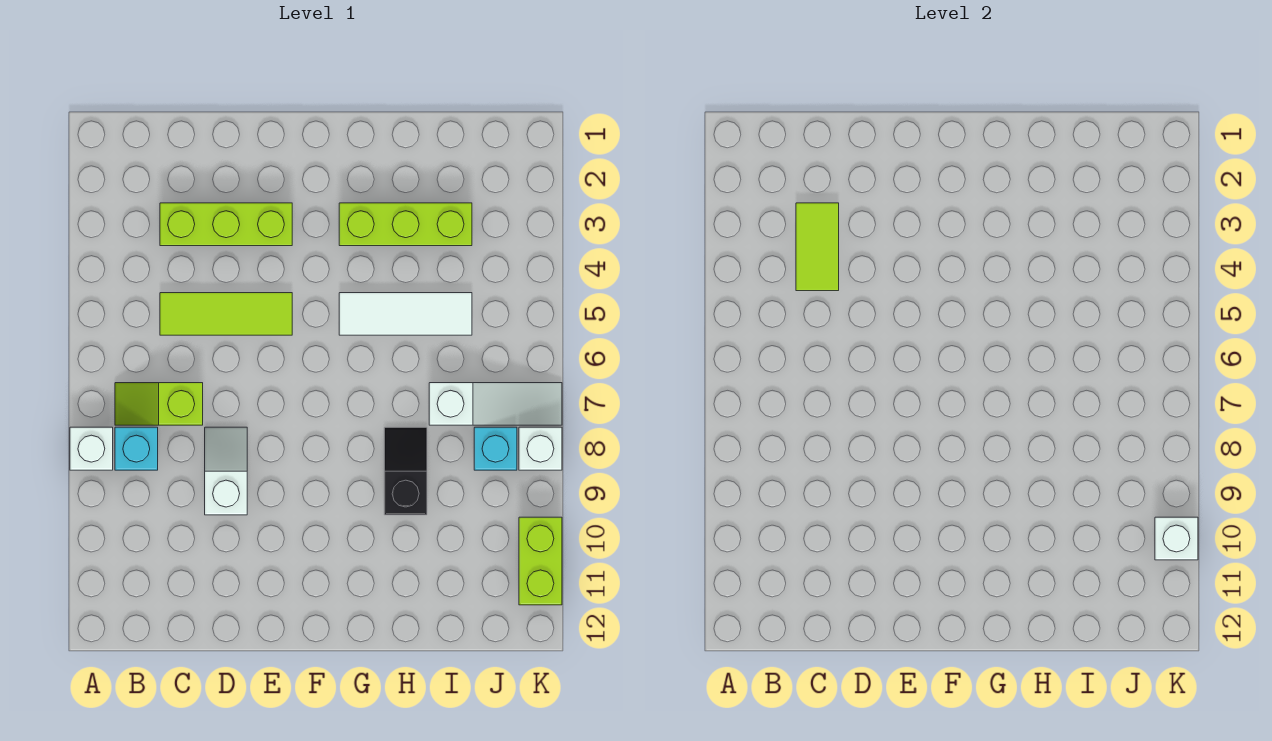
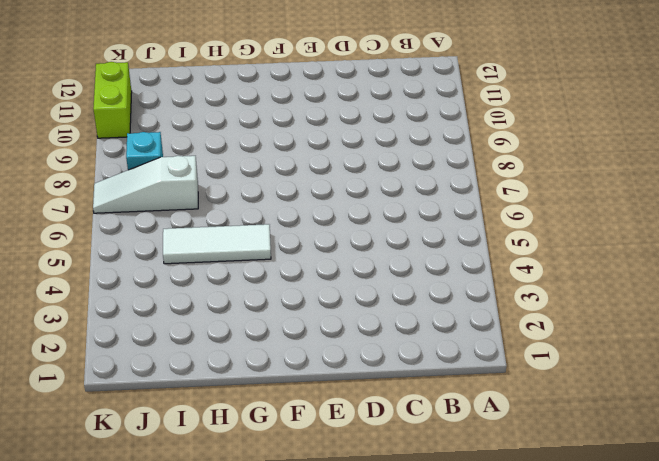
none -> white brick A8 level 1
none -> lime slope B7:C7 level 1 top C
none -> cyan brick B8 level 1

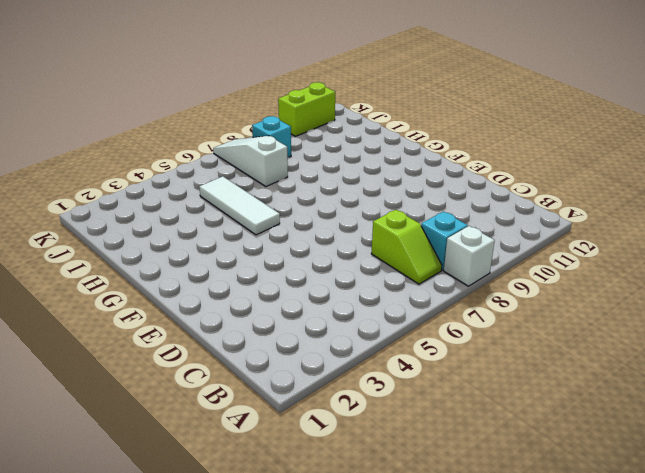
none -> lime brick C3:E3 level 1
none -> lime tile C5:E5 level 1
none -> white slope D8:D9 level 1 top 9

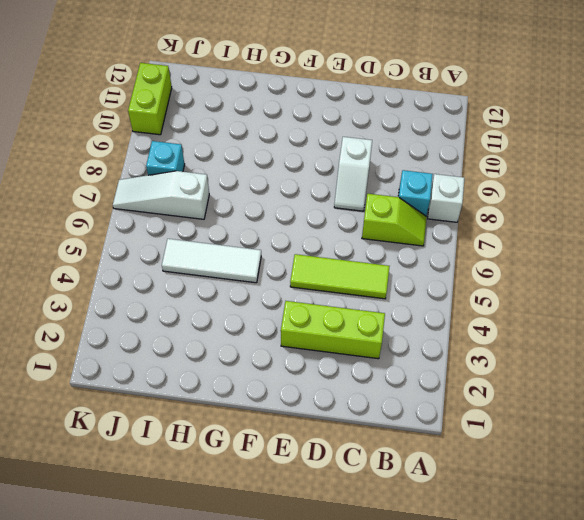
none -> lime brick G3:I3 level 1
none -> black slope H8:H9 level 1 top 9
none -> white brick K8 level 1

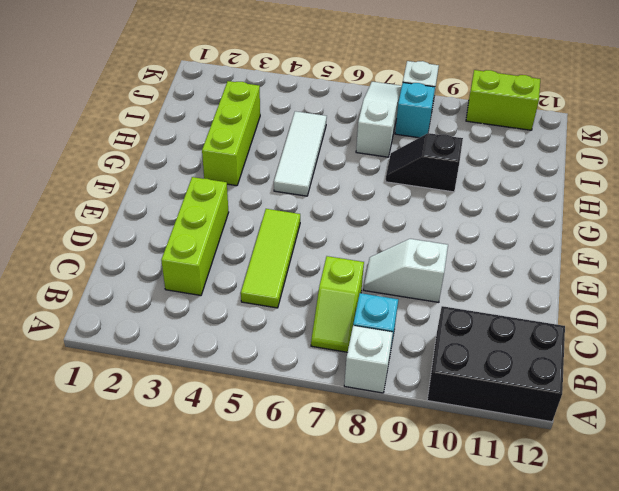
black brick A10:B12 level 1 -> none
none -> lime tile C3:C4 level 2
none -> white brick K10 level 2

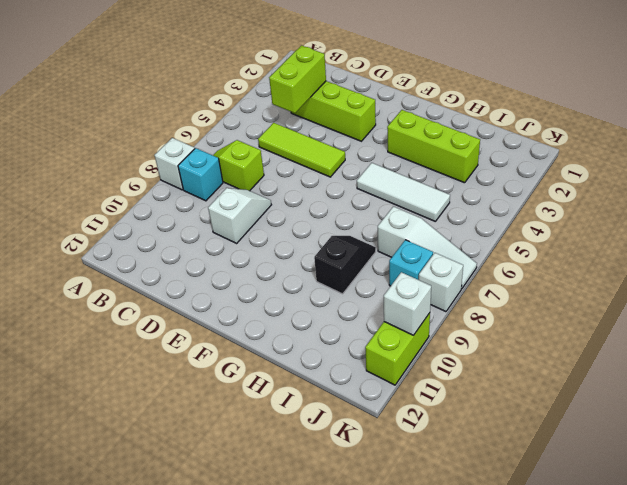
lime brick C3:C4 level 2 -> lime tile C3:C4 level 2

